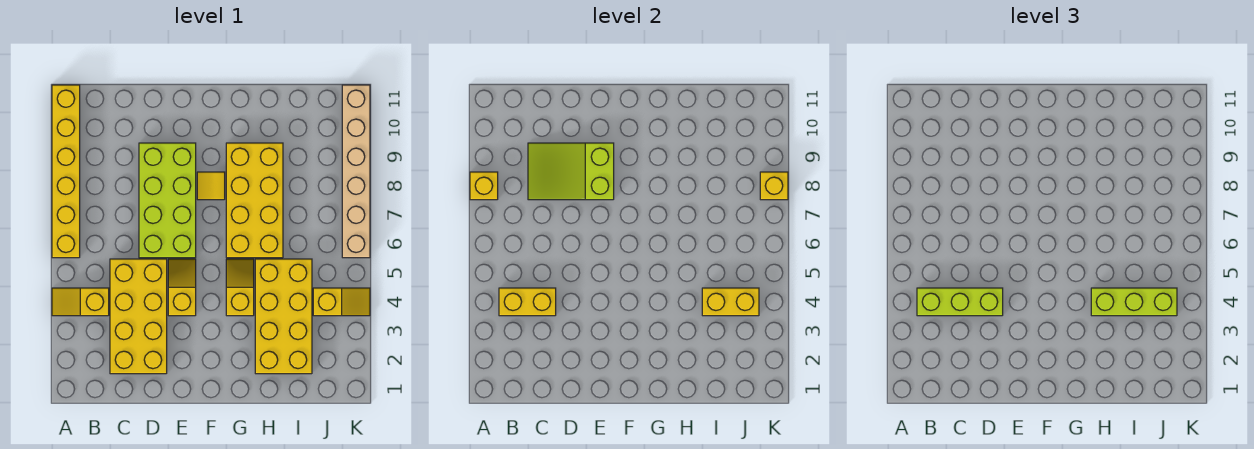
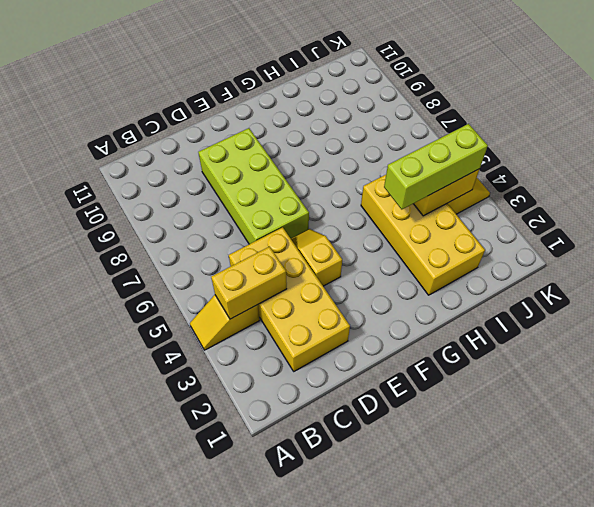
none -> yellow brick A6:A11 level 1
none -> yellow tile F8 level 1
none -> yellow slope G4:G5 level 1 top 4

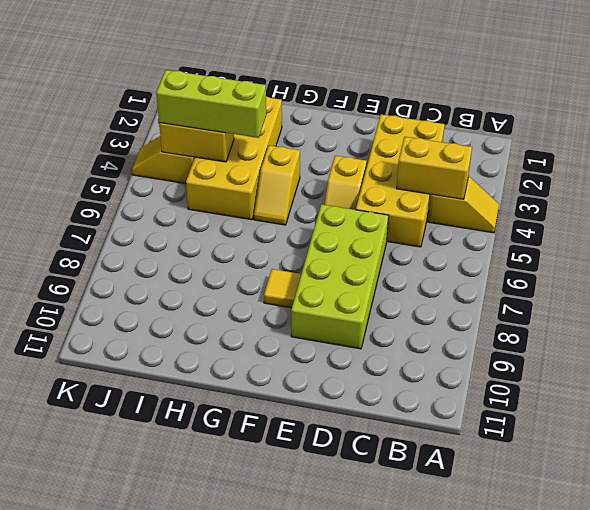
none -> yellow brick A6:A11 level 1
none -> yellow brick G6:H9 level 1
none -> tan brick K6:K11 level 1

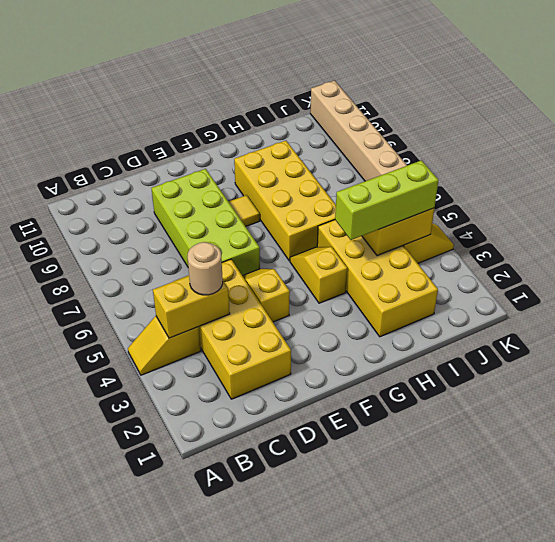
tan round brick C4 level 3 -> lime brick B4:D4 level 3
none -> yellow brick A6:A11 level 1
none -> yellow brick A8 level 2
none -> lime slope C8:E9 level 2 top E

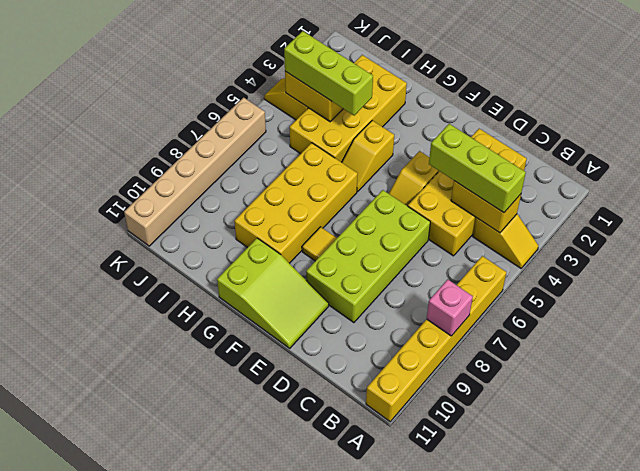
pink brick A8 level 2 -> yellow brick A8 level 2
lime slope E10:G11 level 1 top G -> lime slope C8:E9 level 2 top E
none -> yellow brick K8 level 2

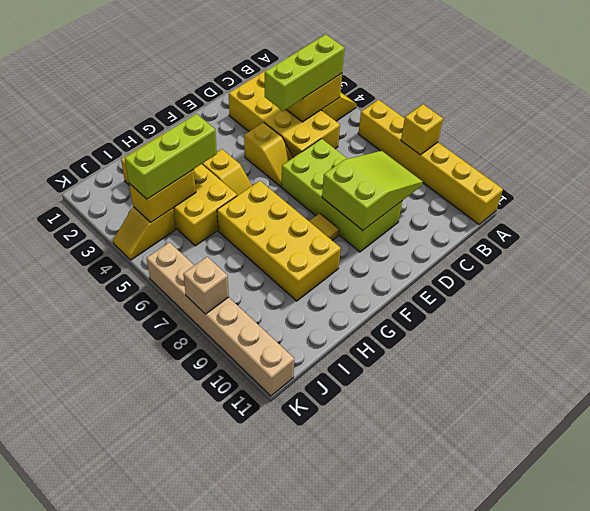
tan brick K8 level 2 -> yellow brick K8 level 2

